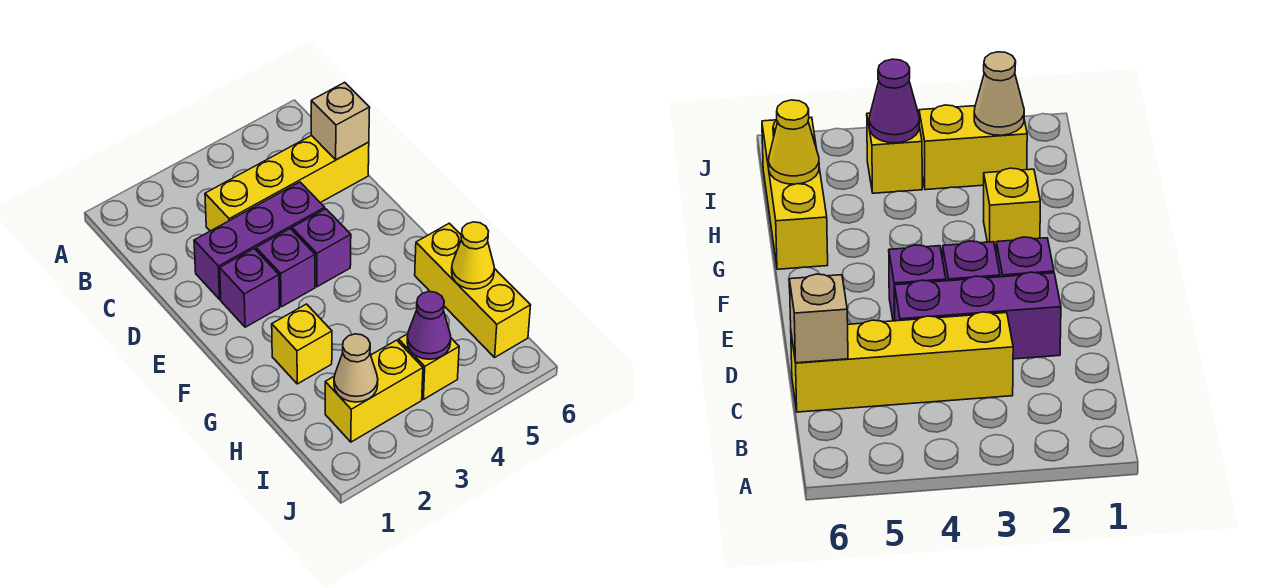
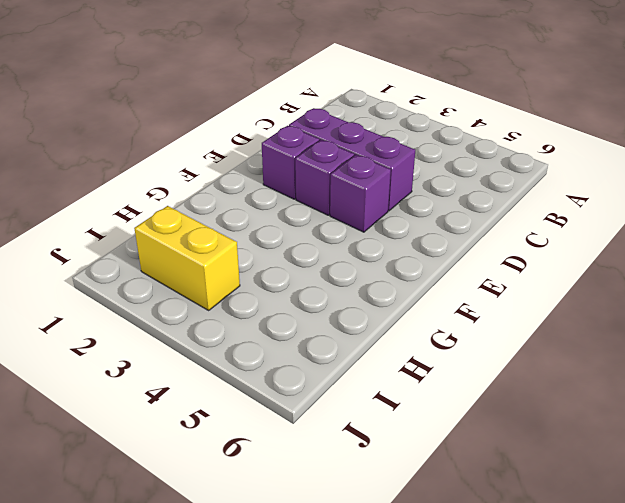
none -> yellow brick C3:C6 level 1
none -> yellow brick G2 level 1
none -> yellow brick G6:I6 level 1

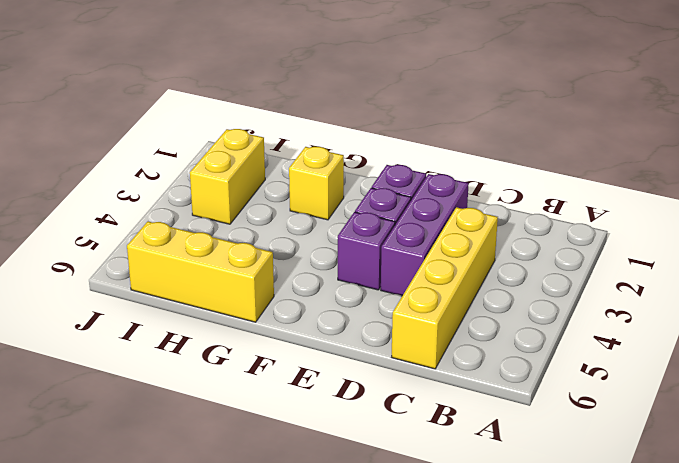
none -> yellow brick I4 level 1
none -> tan brick C6 level 2
none -> yellow cone H6 level 2

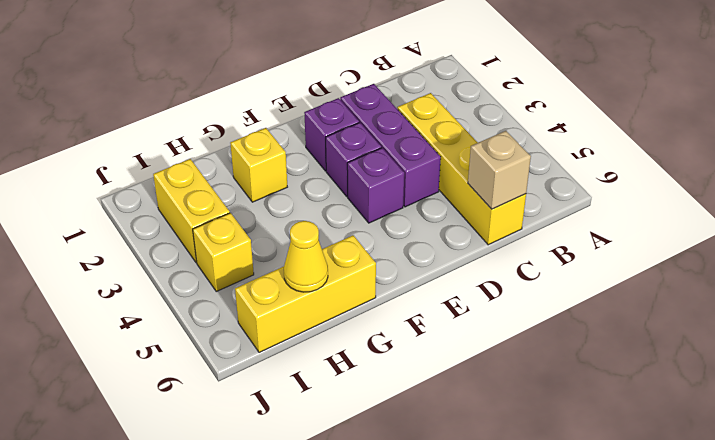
none -> tan cone I2 level 2
none -> purple cone I4 level 2

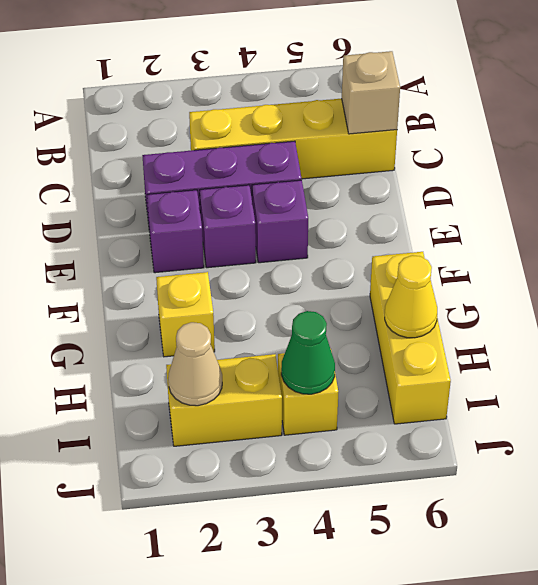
green cone I4 level 2 -> purple cone I4 level 2

